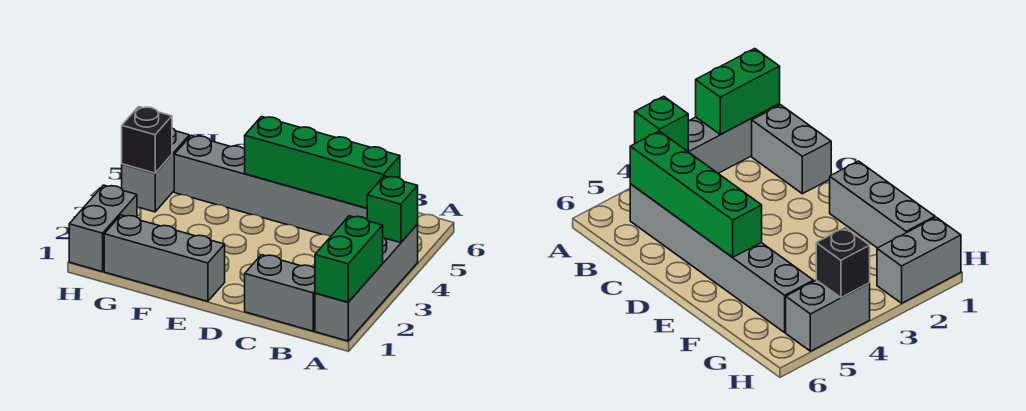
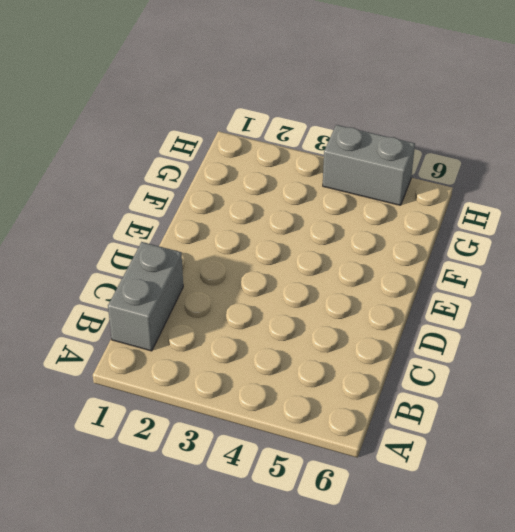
none -> grey brick A1:A4 level 1
none -> grey brick B5:G5 level 1

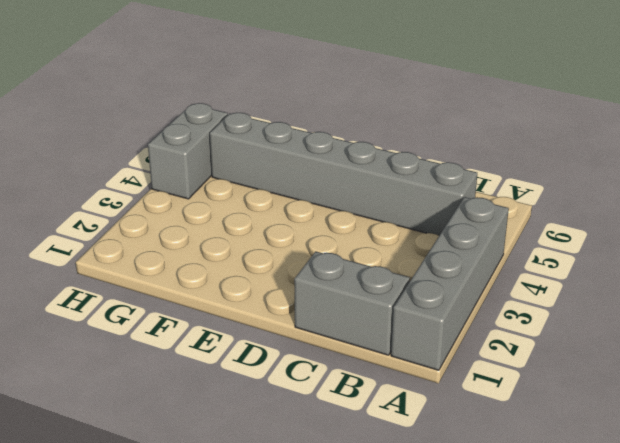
none -> grey brick E1:G1 level 1
none -> grey brick H1:H2 level 1

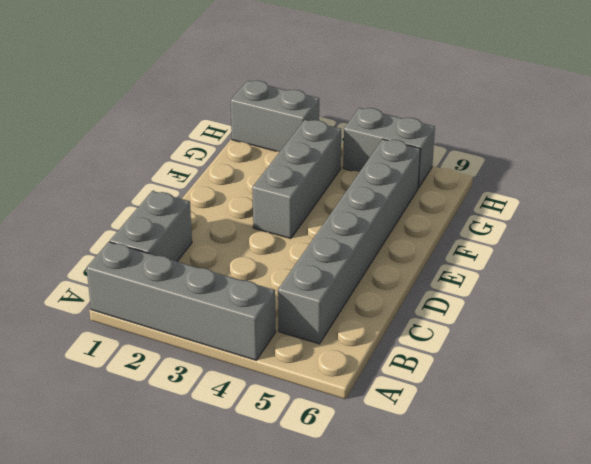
grey brick E3:G3 level 1 -> grey brick E1:G1 level 1
none -> green brick A1:A2 level 2
none -> green brick A4 level 2

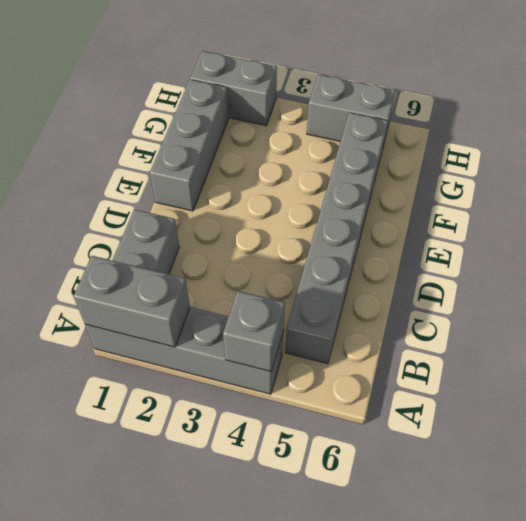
grey brick A1:A2 level 2 -> green brick A1:A2 level 2
grey brick A4 level 2 -> green brick A4 level 2
none -> green brick B5:E5 level 2
none -> black brick H4 level 2

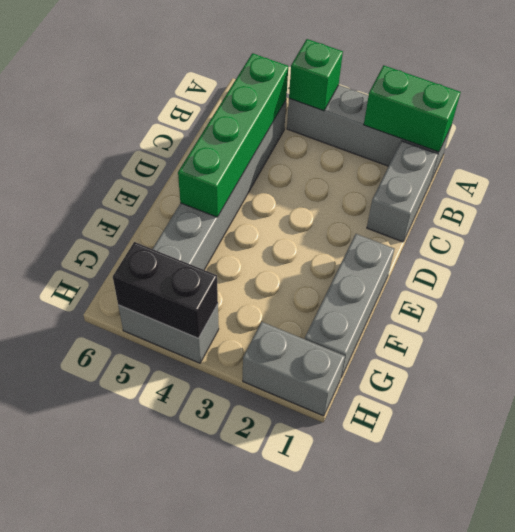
black brick H4:H5 level 2 -> black brick H4 level 2

